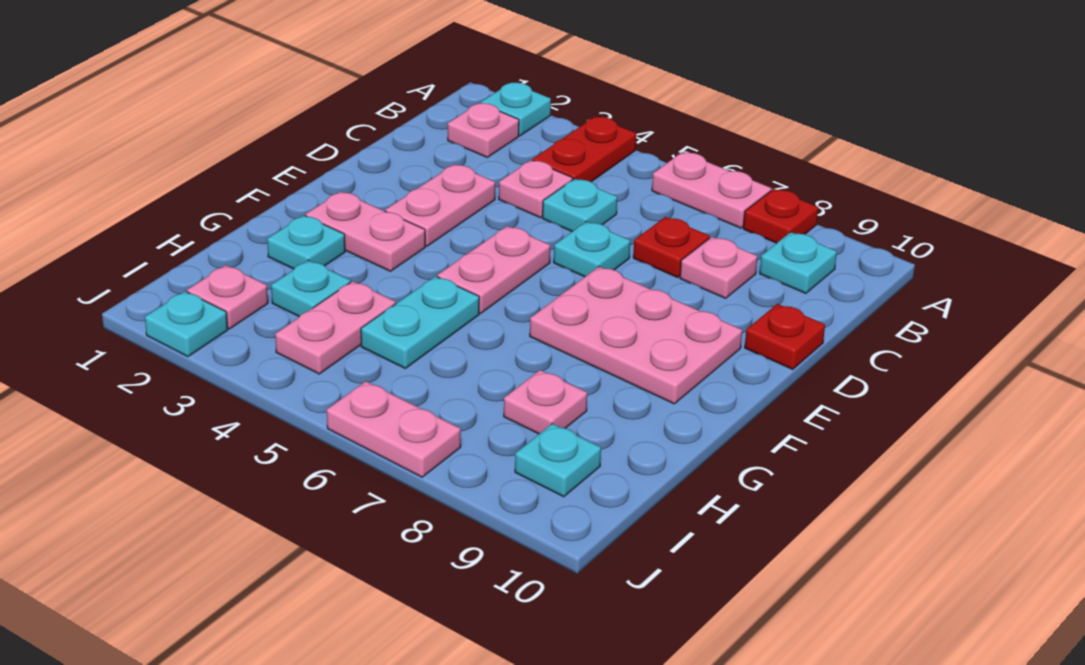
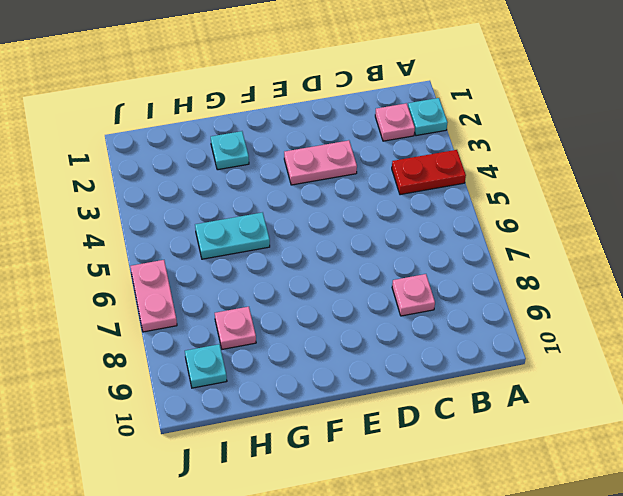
none -> pink plate A6:A7 level 1
none -> red plate A8 level 1
none -> cyan plate B9 level 1

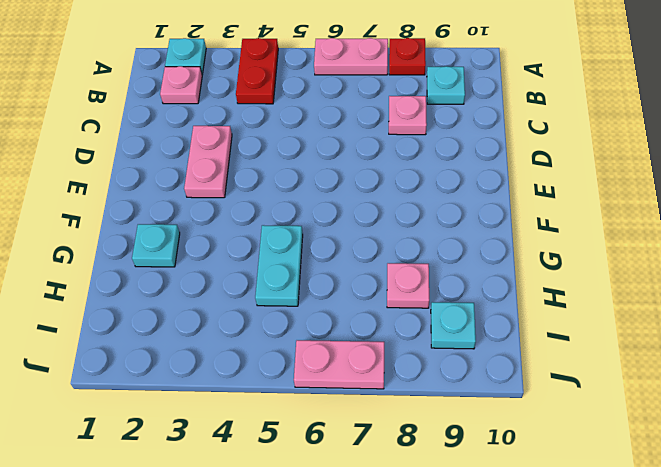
none -> pink plate C4 level 1
none -> cyan plate C5 level 1
none -> red plate C7 level 1

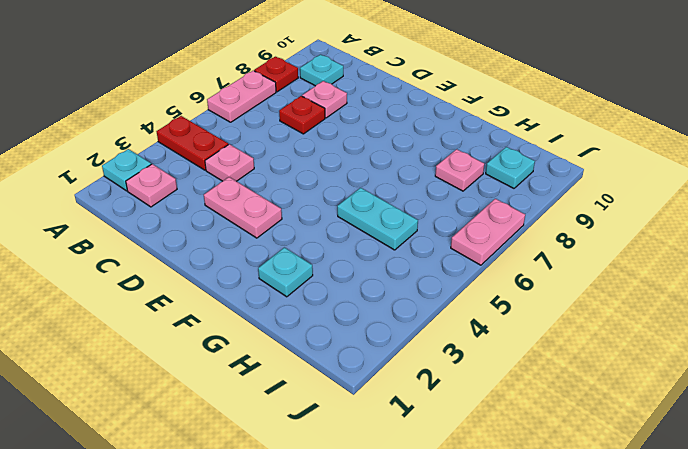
none -> cyan plate C5 level 1
none -> cyan plate D6 level 1
none -> red plate D10 level 1

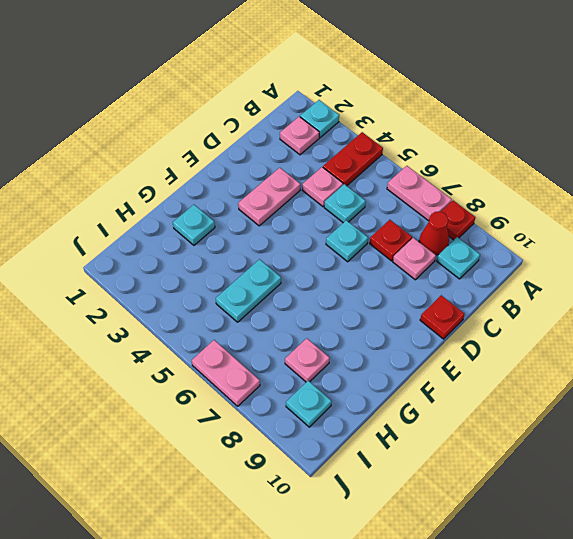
red cone B8 level 1 -> none
none -> pink plate E5:F5 level 1
none -> pink plate E7:F9 level 1
none -> pink plate F2:F3 level 1

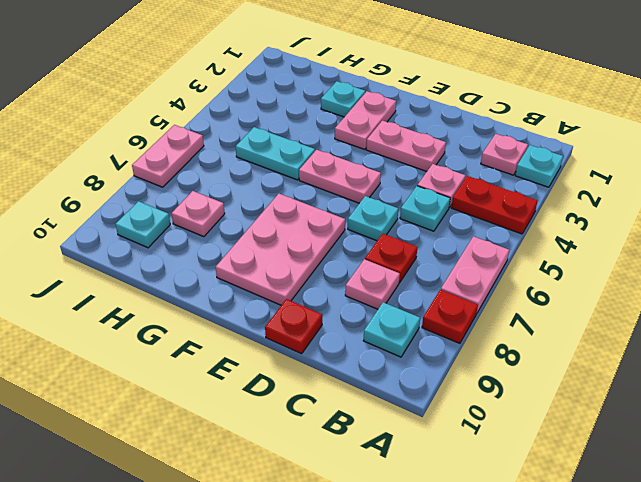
none -> cyan plate H3 level 1
none -> pink plate H4:I4 level 1
none -> pink plate I2 level 1

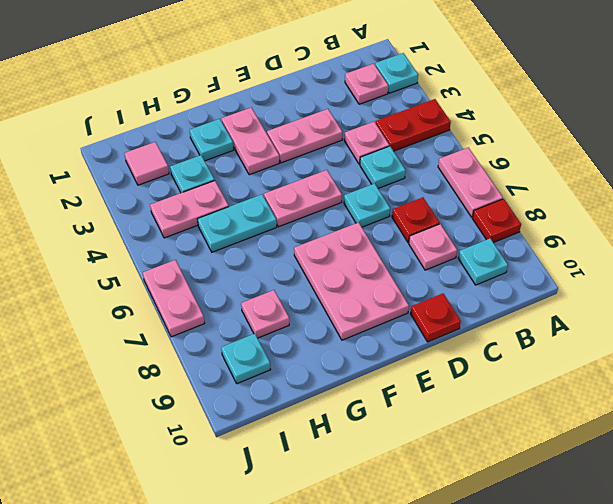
pink tile I2 level 1 -> pink plate I2 level 1
none -> cyan plate J2 level 1

